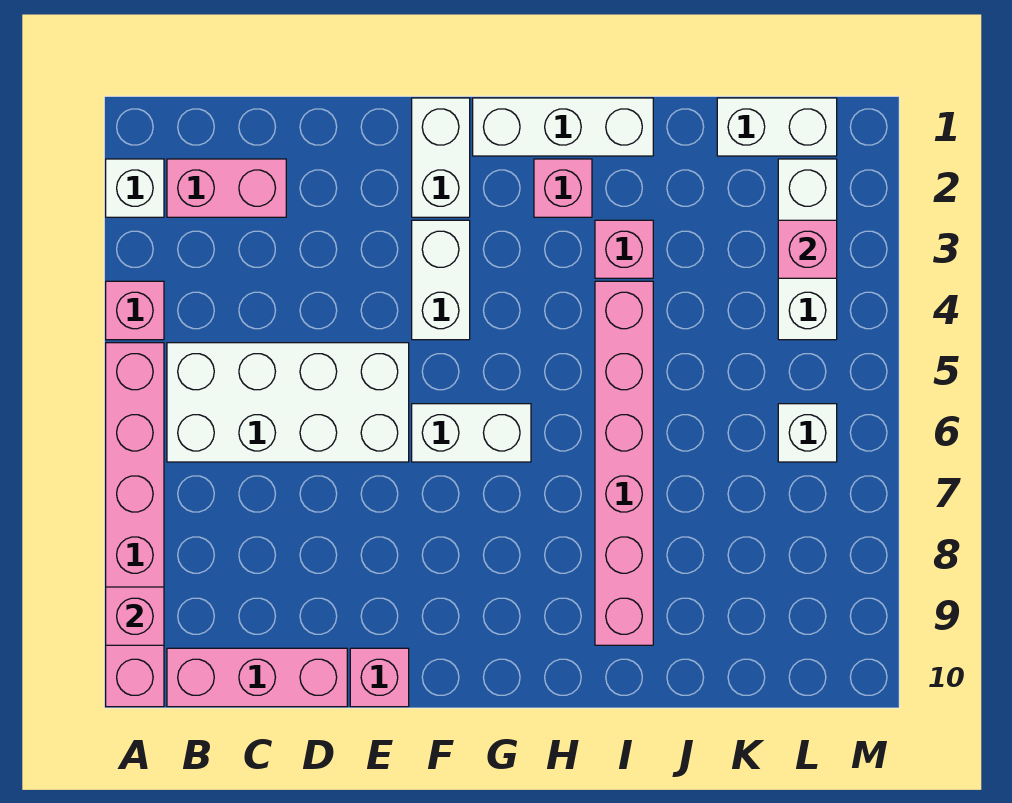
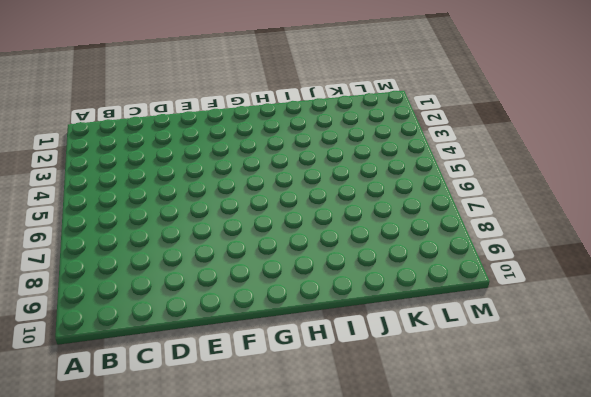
none -> white brick A2 level 1
none -> pink brick A4 level 1
none -> pink brick A5:A10 level 1

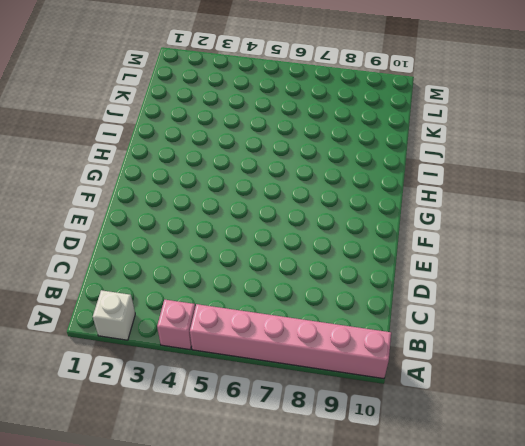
none -> pink brick B2:C2 level 1
none -> white brick B5:E6 level 1
none -> pink brick B10:D10 level 1

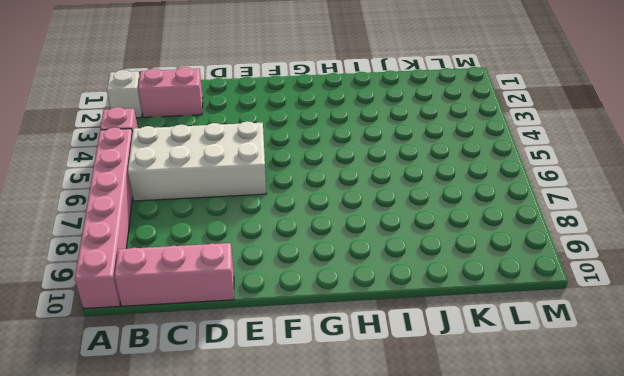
none -> pink brick E10 level 1
none -> white brick F1:F2 level 1
none -> white brick F3:F4 level 1

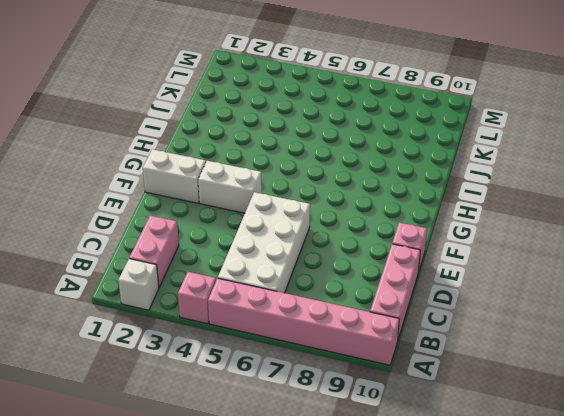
none -> white brick F6:G6 level 1
none -> white brick G1:I1 level 1
none -> pink brick H2 level 1

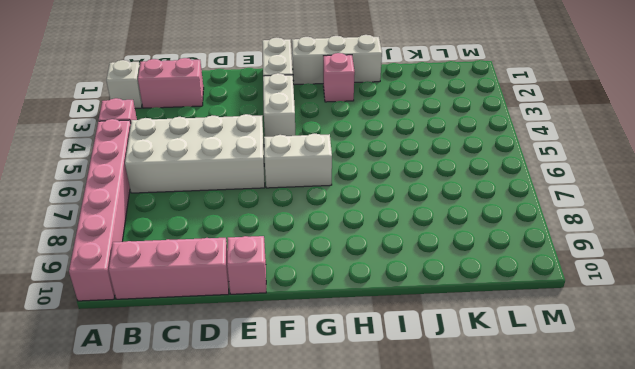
none -> pink brick I3 level 1
none -> pink brick I4:I9 level 1
none -> white brick K1:L1 level 1

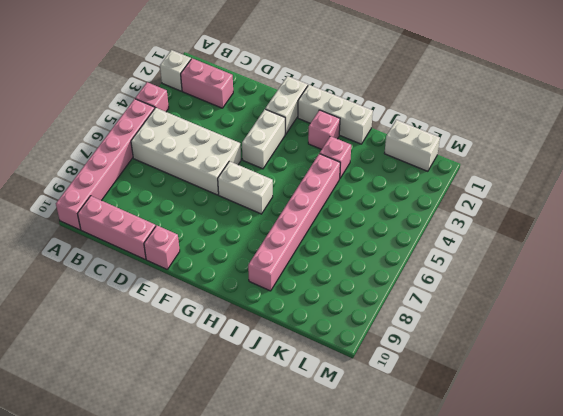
none -> white brick L2:L4 level 1
none -> white brick L6 level 1
none -> pink brick A9 level 2

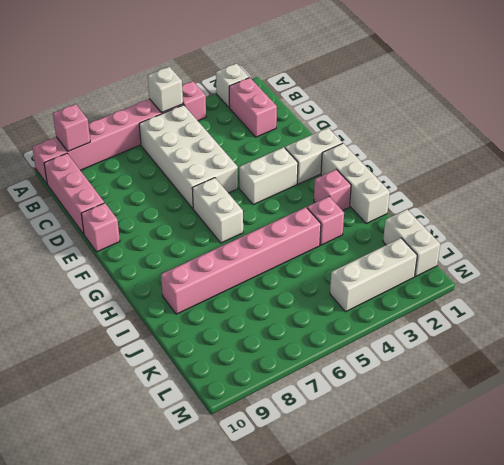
white brick A5 level 2 -> white brick L6 level 1
none -> pink brick L3 level 2

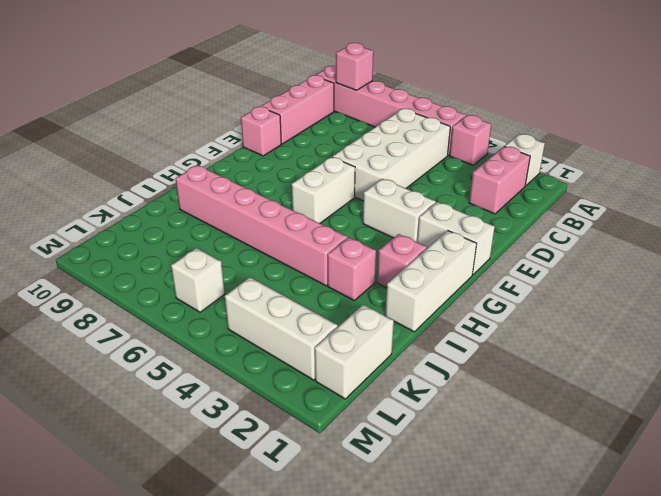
none -> pink brick L3 level 2

